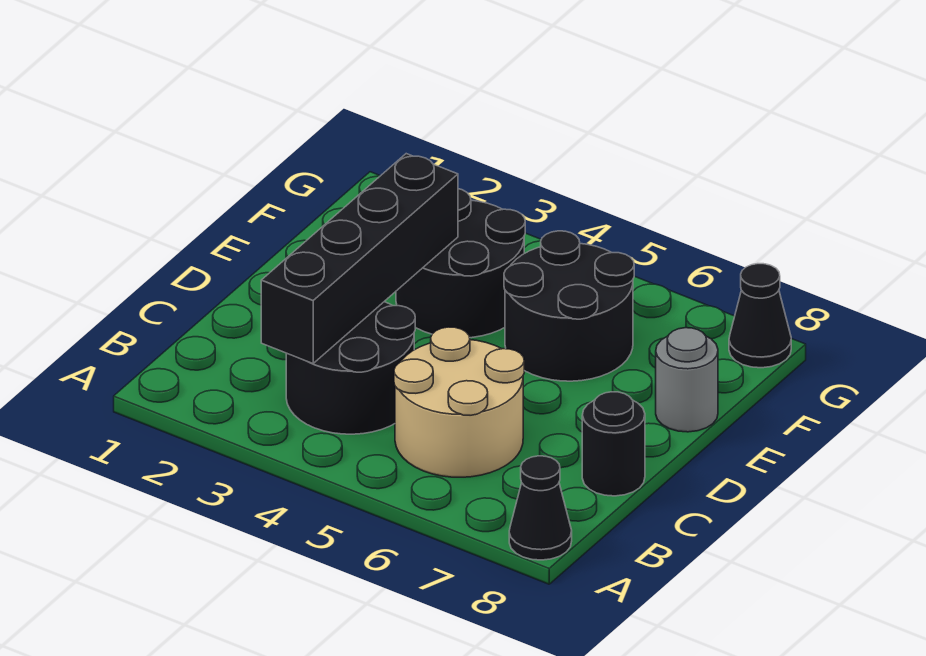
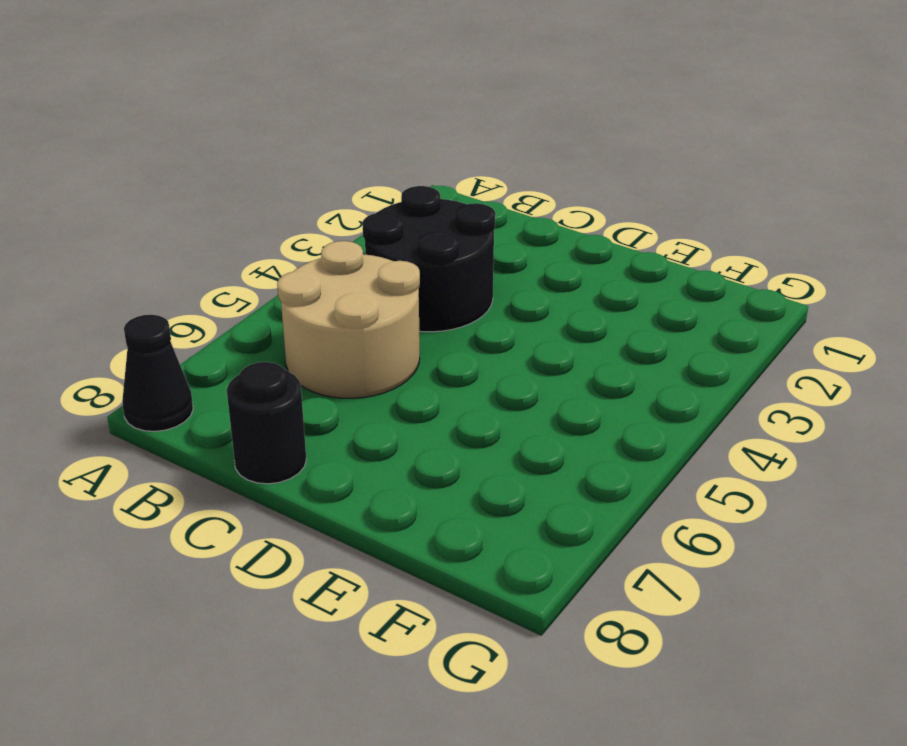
none -> black round brick E3:F4 level 1
none -> black round brick E5:F6 level 1

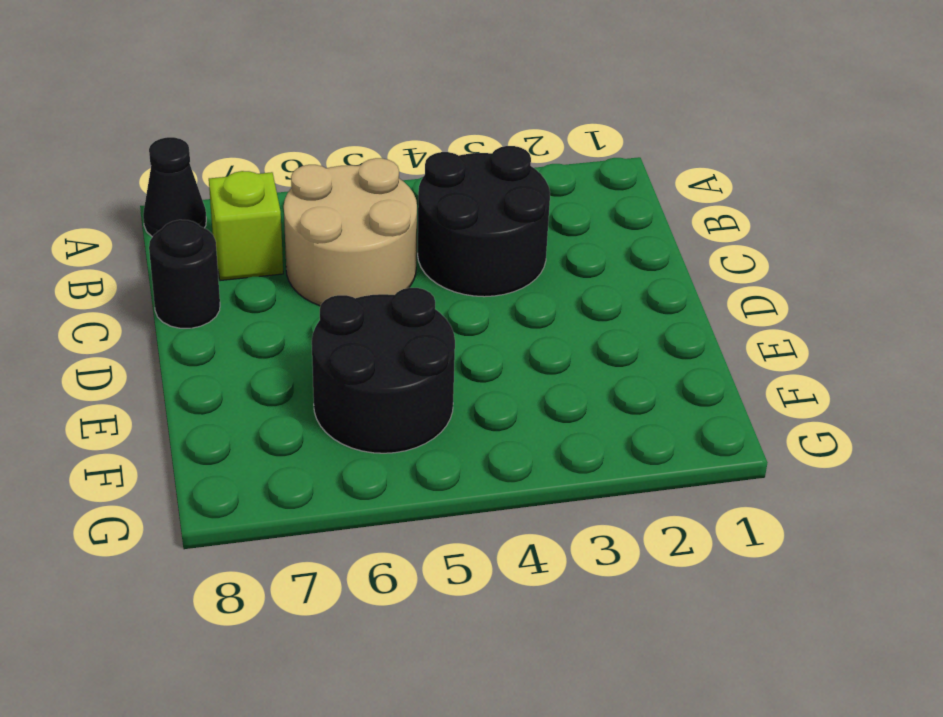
lime brick B7 level 1 -> none
none -> black round brick E3:F4 level 1
none -> grey round brick E8 level 1

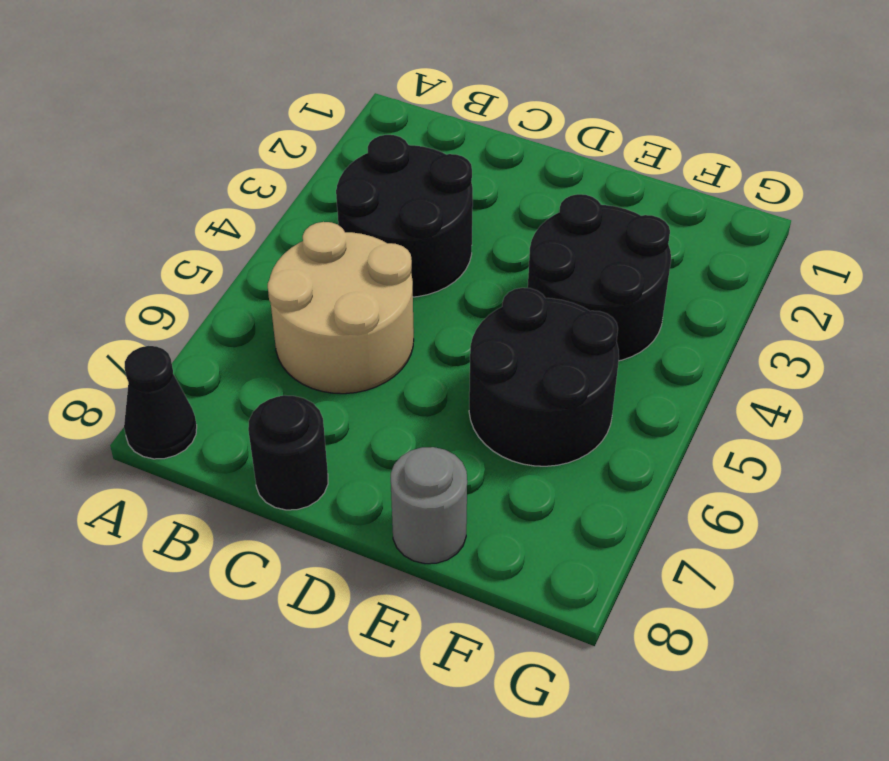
none -> black cone G8 level 1
none -> black brick B3:E3 level 2

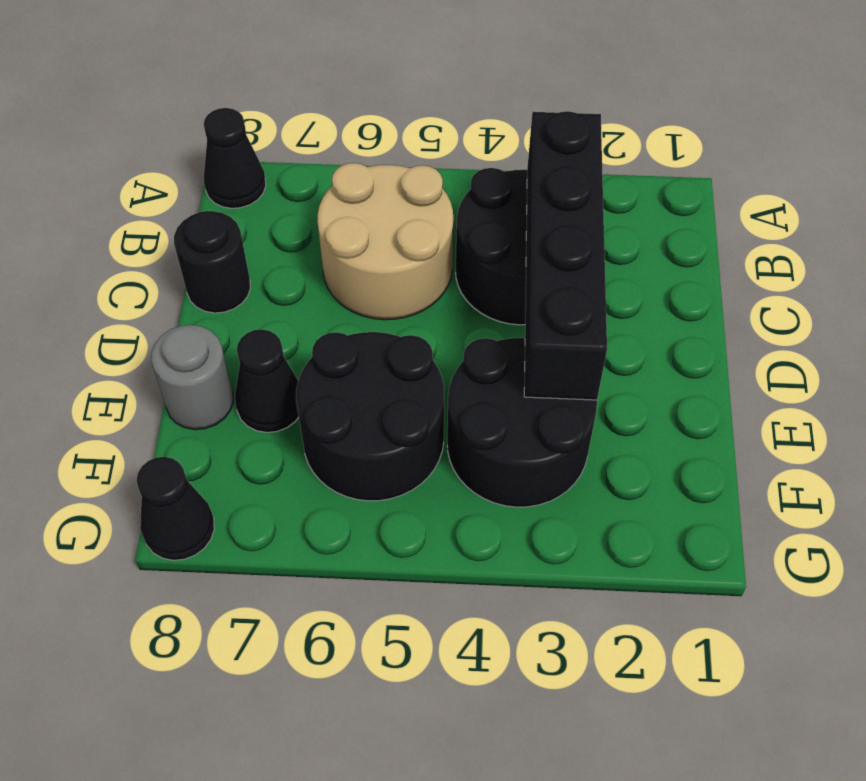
black cone E7 level 1 -> none

